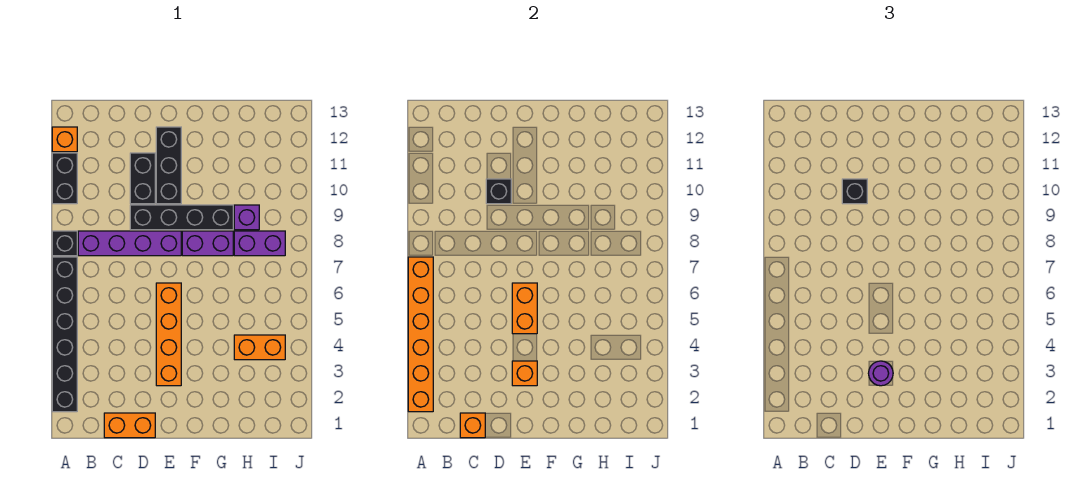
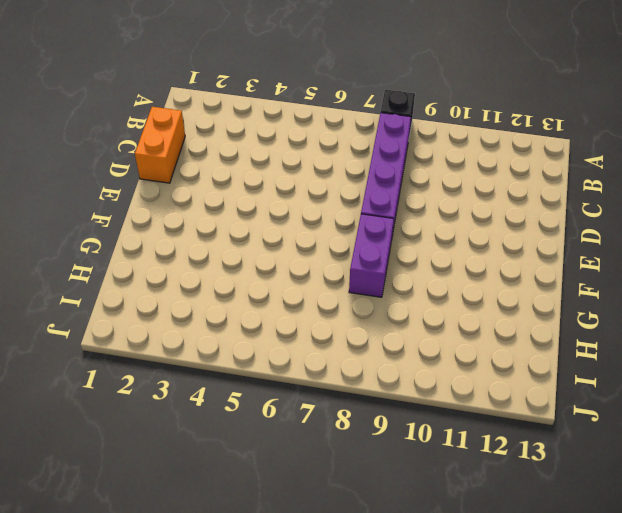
none -> black brick A2:A7 level 1
none -> black brick A10:A11 level 1
none -> orange brick A12 level 1

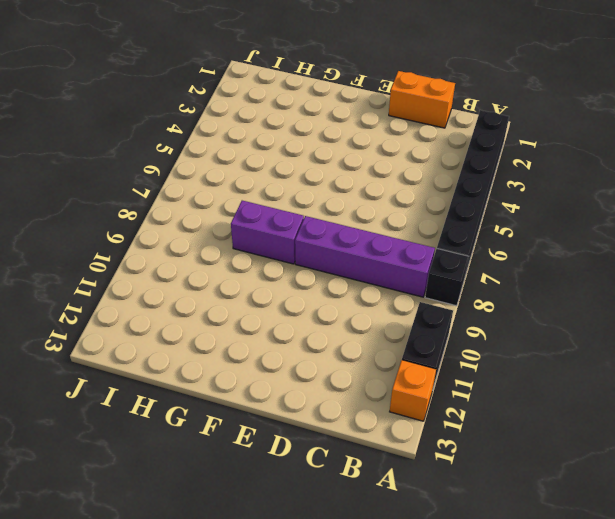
none -> black brick D9:G9 level 1
none -> black brick D10:D11 level 1
none -> orange brick E3:E6 level 1

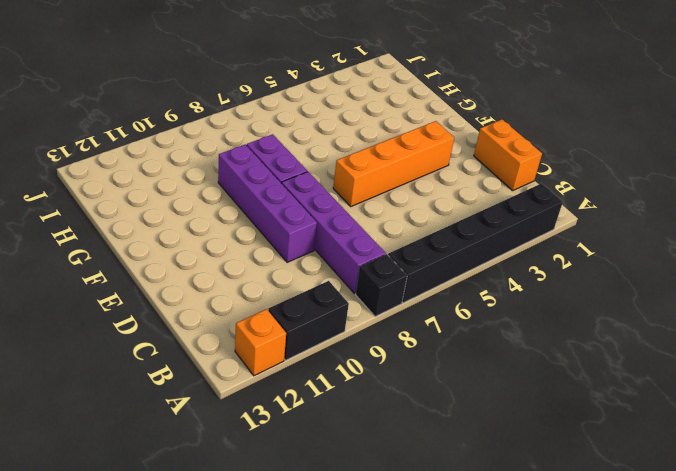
purple brick D9:G9 level 1 -> black brick D9:G9 level 1
none -> black brick D10:D11 level 1
none -> black brick E10:E12 level 1
none -> orange brick H4:I4 level 1

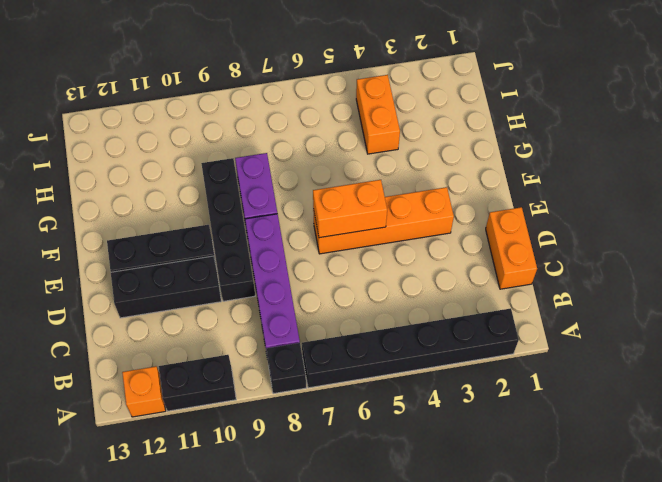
black brick D10:D12 level 1 -> black brick D10:D11 level 1
none -> purple brick H8:I8 level 1
none -> purple brick H9 level 1
none -> orange brick A2:A7 level 2

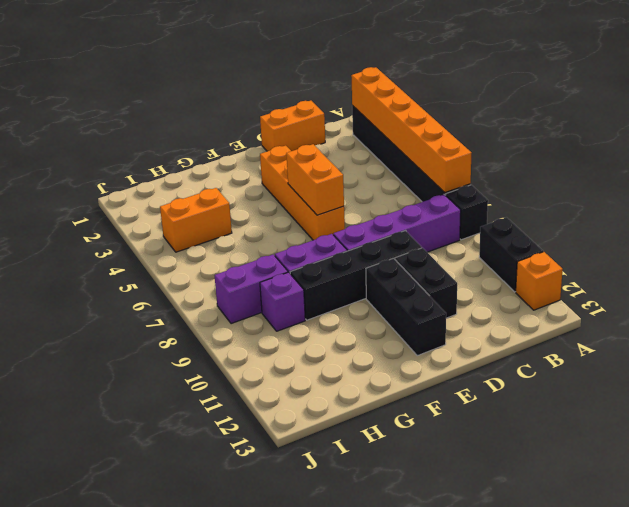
none -> orange brick C1 level 2
none -> black brick D10 level 2
none -> orange brick E3 level 2

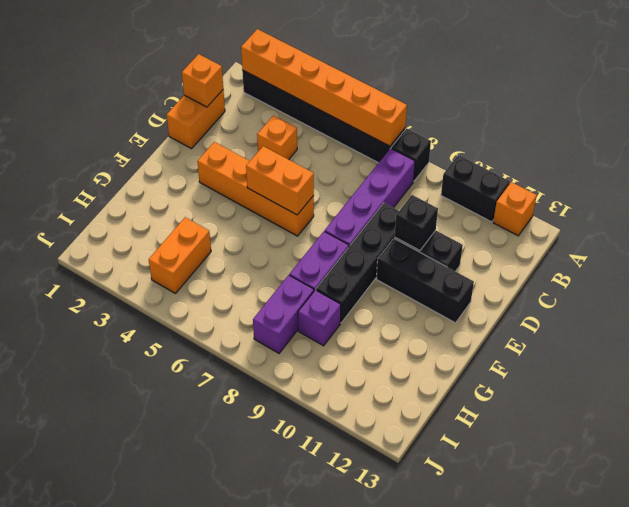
orange brick C4 level 1 -> orange brick E3 level 2
none -> black brick D10 level 3
none -> purple round brick E3 level 3

